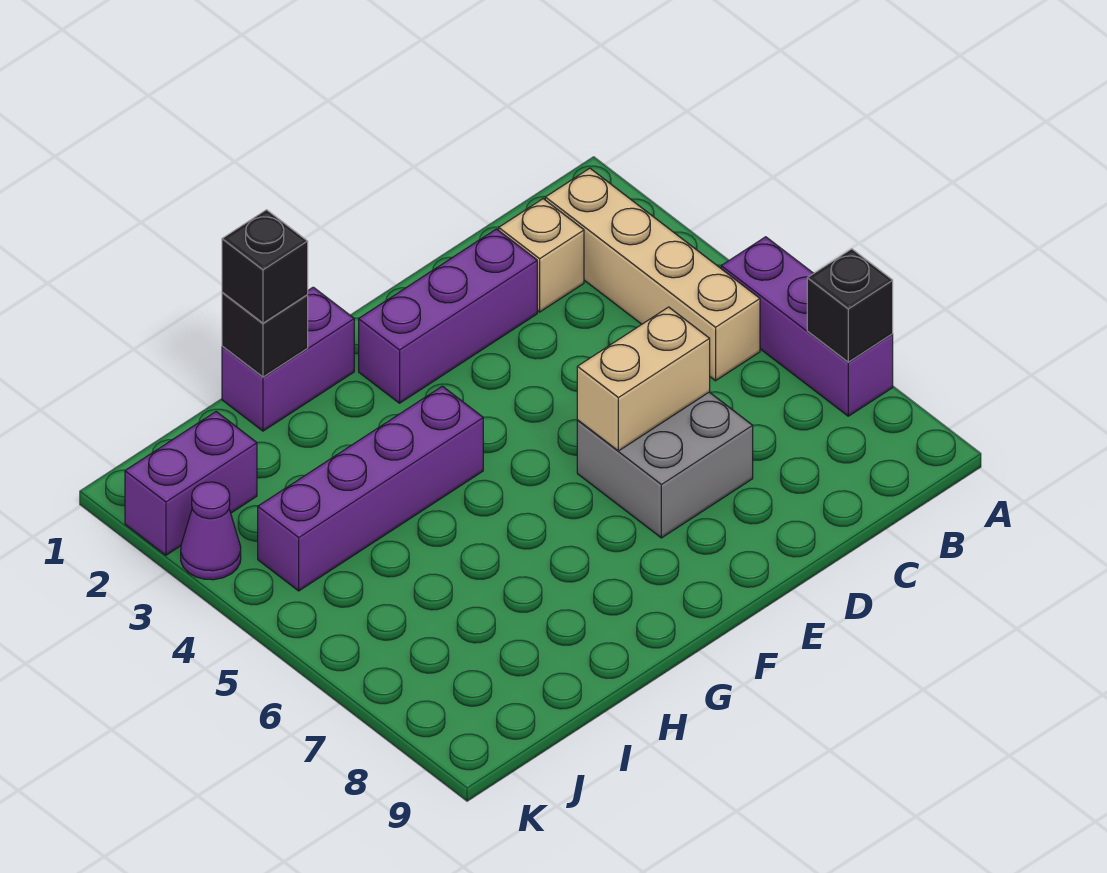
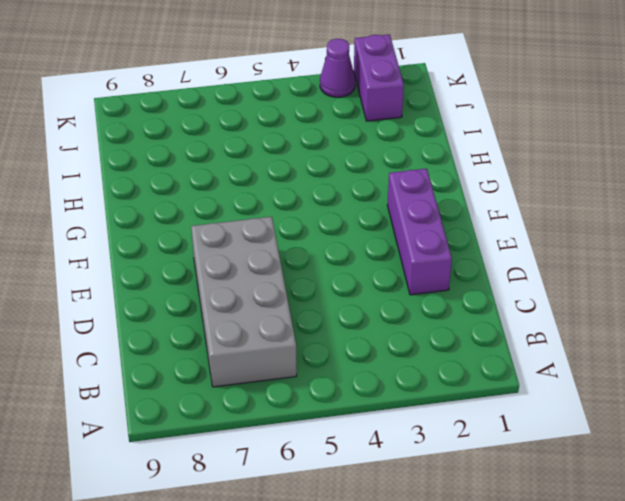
grey brick B6:E7 level 1 -> grey brick D6:E7 level 1
none -> purple brick A5:A7 level 1
none -> tan brick B2:B5 level 1
none -> tan brick C2 level 1

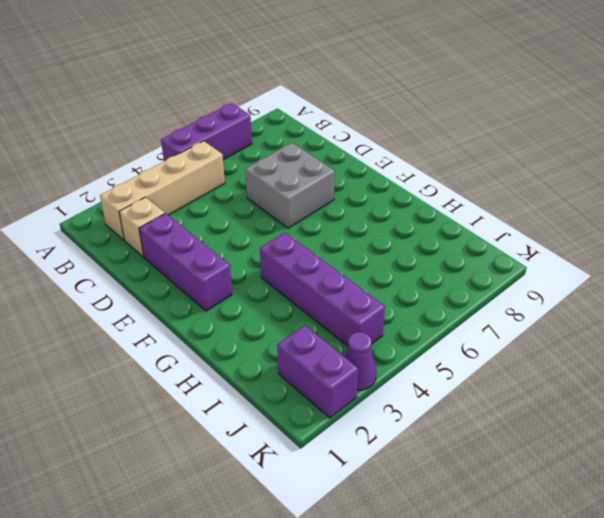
none -> purple brick G1:H1 level 1
none -> black brick A7 level 2
none -> tan brick D6:E6 level 2

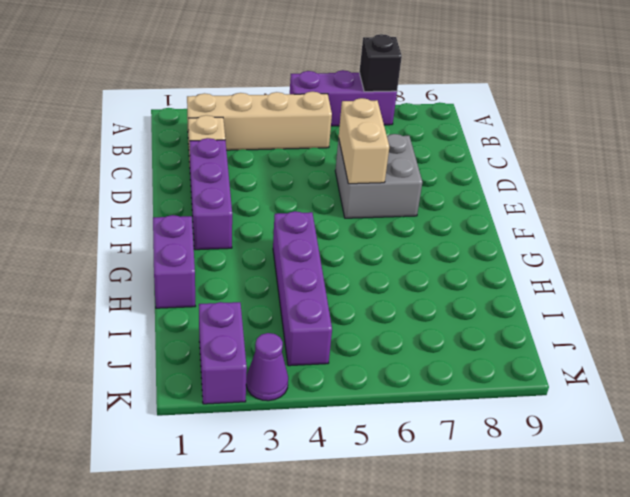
none -> black brick H1 level 2
none -> black brick H1 level 3

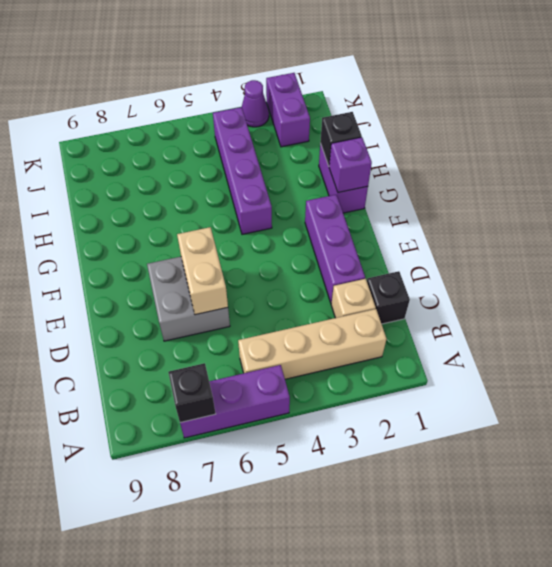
black brick C1 level 1 -> black brick H1 level 3
purple brick G1 level 2 -> none

